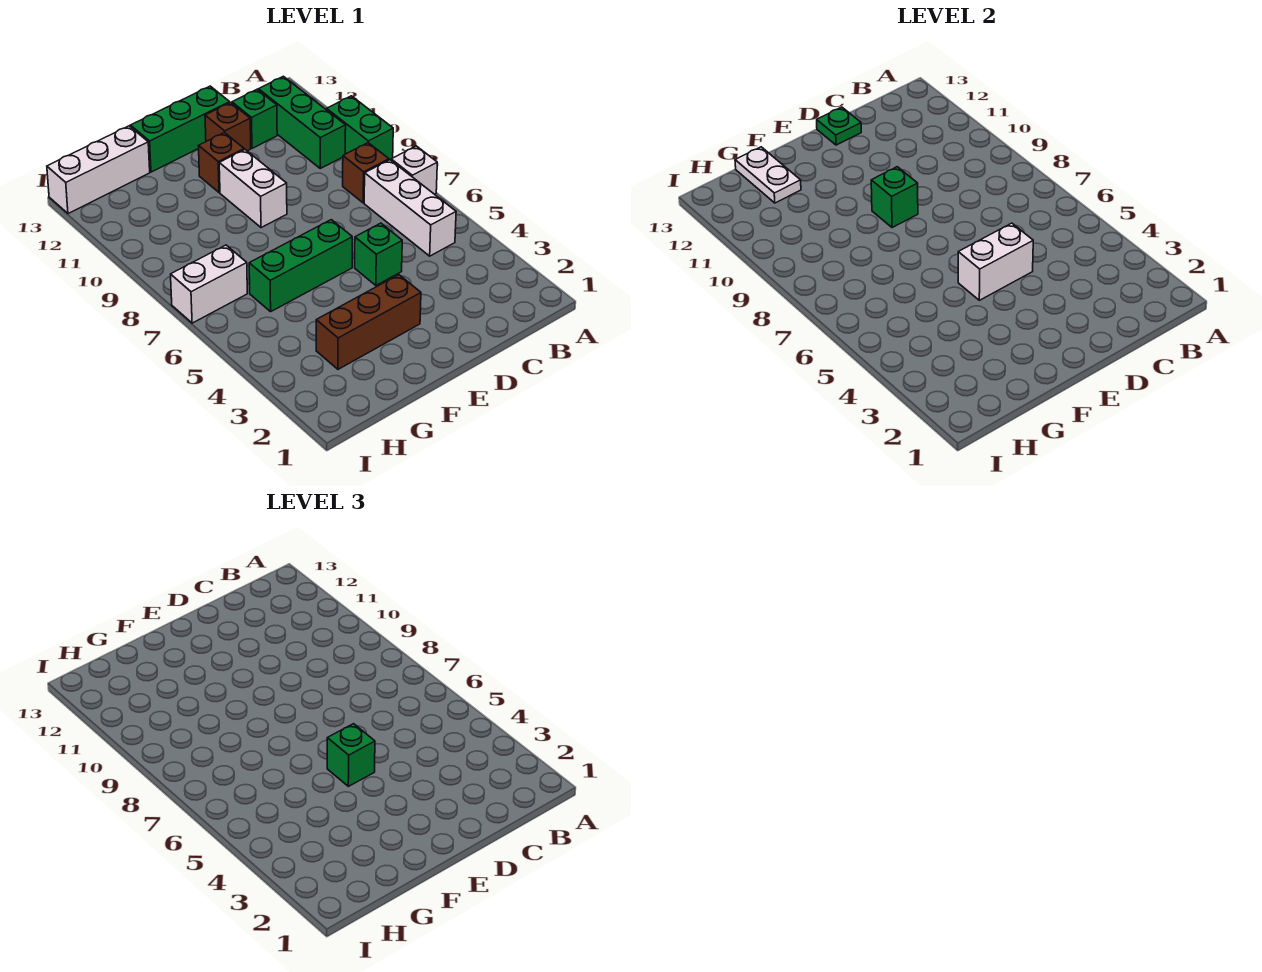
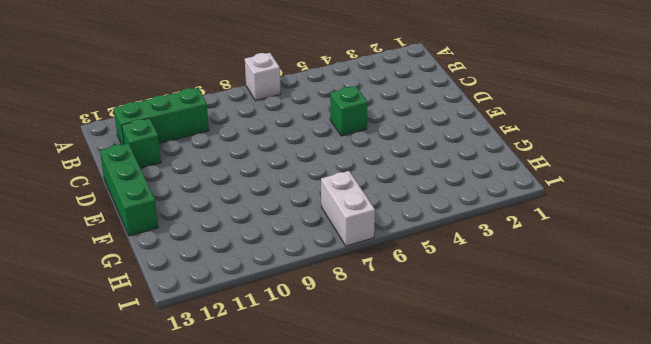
none -> green brick A9:A10 level 1
none -> white brick B5:B7 level 1
none -> brown brick B8 level 1

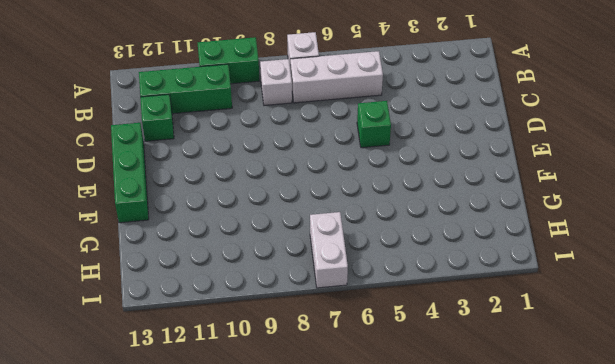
white brick B8 level 1 -> brown brick B8 level 1
none -> brown brick D12 level 1
none -> brown brick E3:G3 level 1
none -> green brick E6:G6 level 1

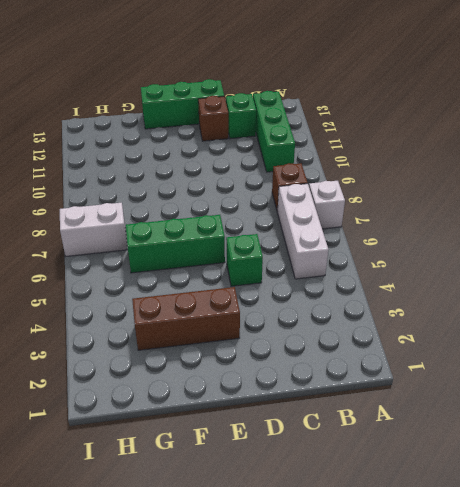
none -> green brick A9:A10 level 1
none -> white brick E9:E10 level 1
none -> brown brick E11 level 1

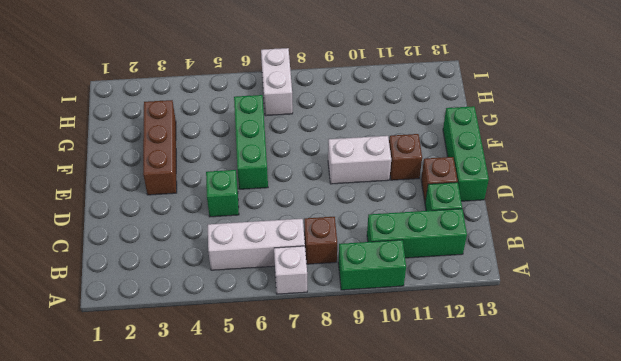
none -> white brick G13:I13 level 1
none -> white brick D5:E5 level 2
none -> green plate D13 level 2

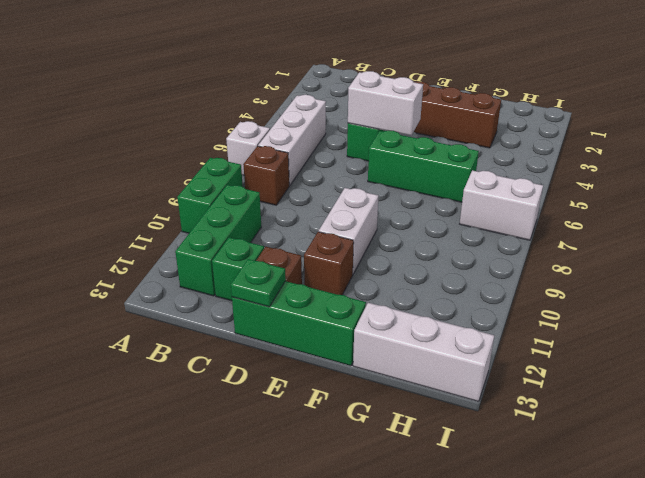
none -> green brick E9 level 2
none -> white plate G12:G13 level 2
none -> green brick E5 level 3

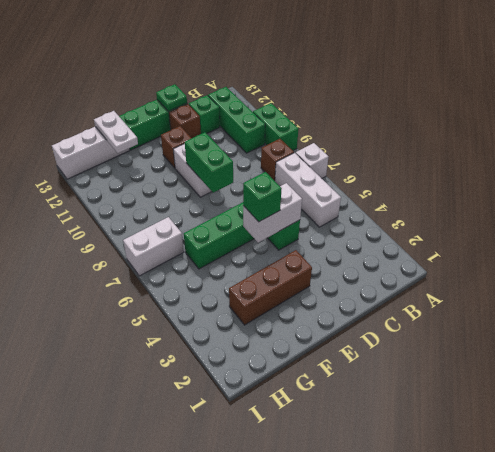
green brick E8:E9 level 2 -> green brick E9 level 2

